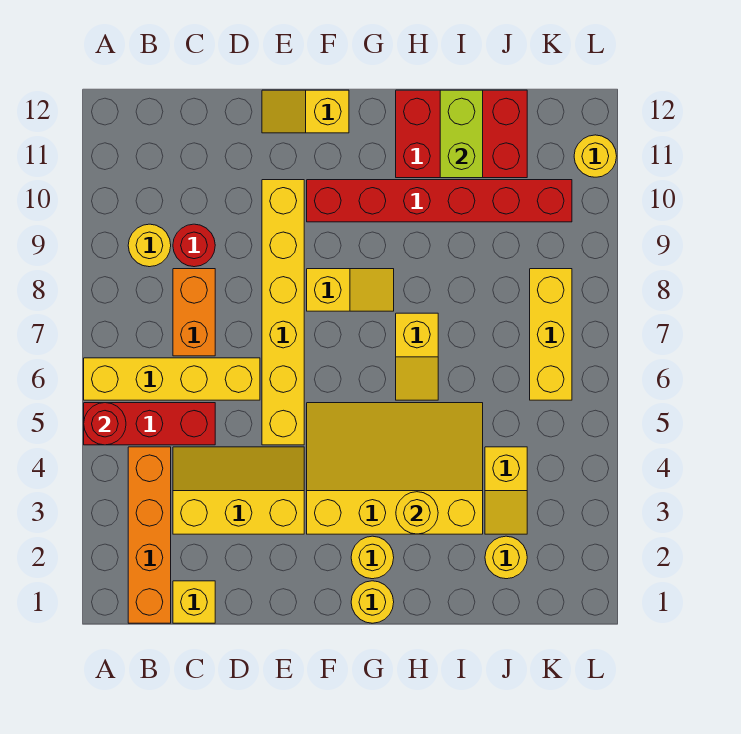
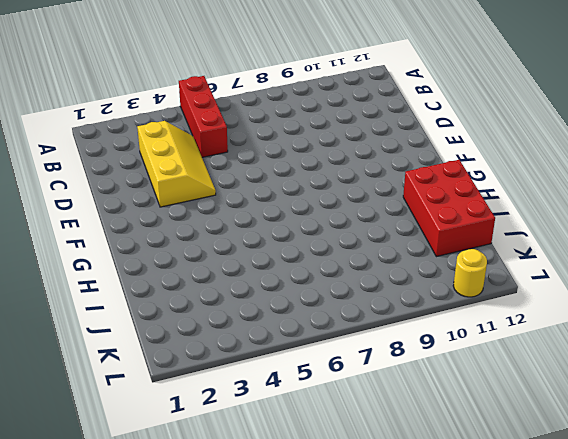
none -> yellow brick A6:D6 level 1
none -> orange brick B1:B4 level 1
none -> yellow round brick B9 level 1

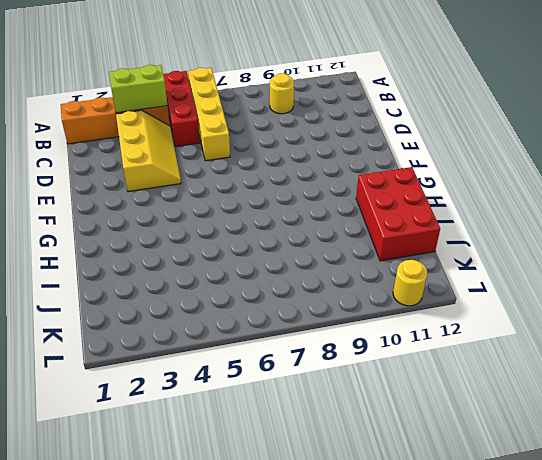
lime brick B3:B4 level 2 -> lime brick I11:I12 level 2
none -> yellow brick C1 level 1
none -> orange brick C7:C8 level 1
none -> red round brick C9 level 1

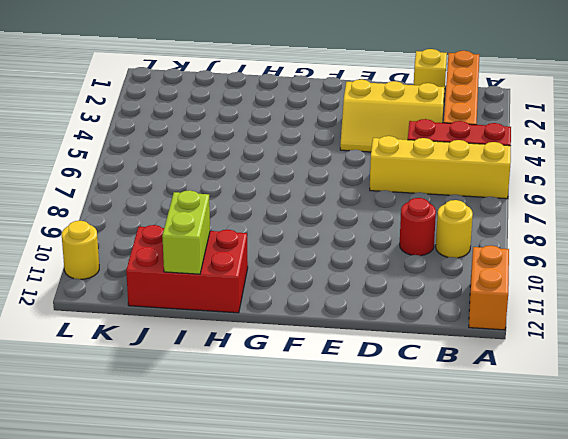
orange brick A11:A12 level 1 -> orange brick C7:C8 level 1
none -> yellow brick E5:E10 level 1
none -> yellow slope E12:F12 level 1 top F
none -> yellow slope F3:I5 level 1 top 3

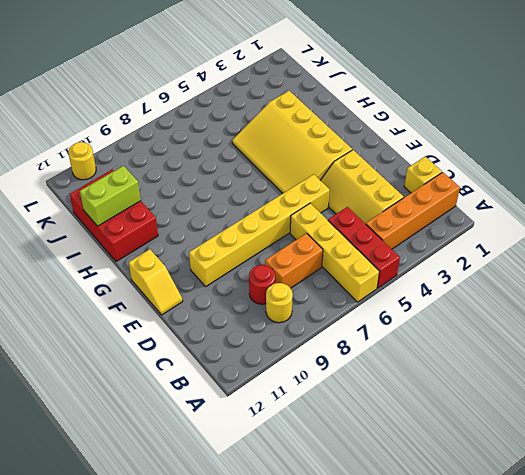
none -> yellow slope F8:G8 level 1 top F
none -> red brick F10:K10 level 1
none -> yellow round brick G1 level 1

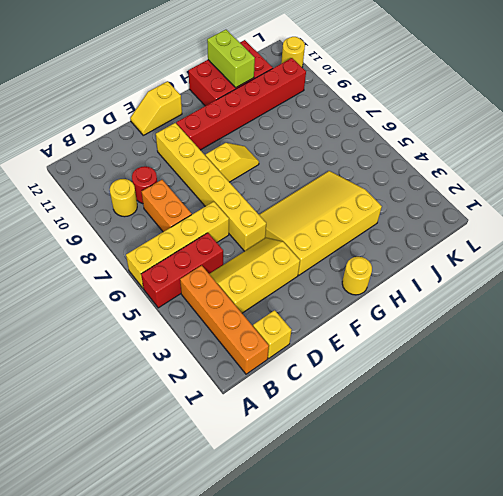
none -> yellow round brick G2 level 1
none -> yellow slope H6:H7 level 1 top 7
none -> yellow round brick J2 level 1

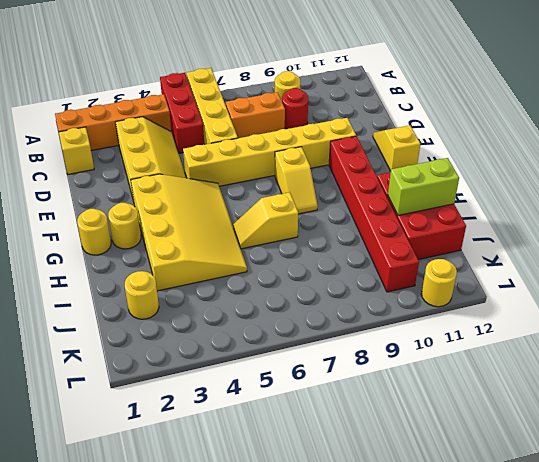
none -> yellow slope J3:J4 level 1 top 4
none -> yellow brick K6:K8 level 1
none -> red round brick A5 level 2

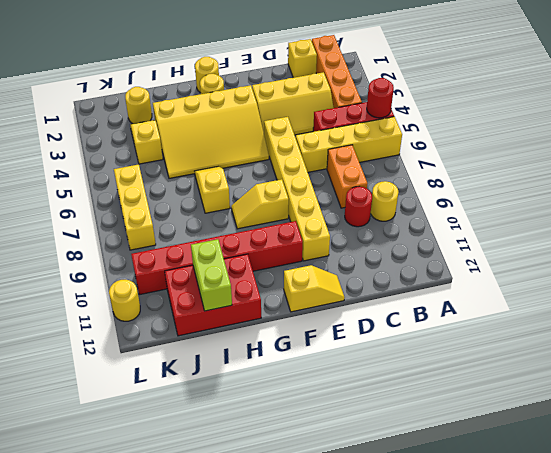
none -> yellow round brick H3 level 2

